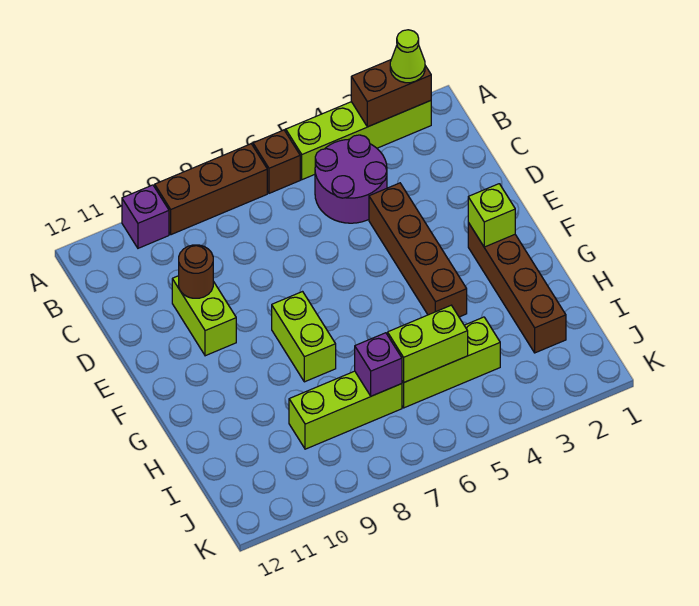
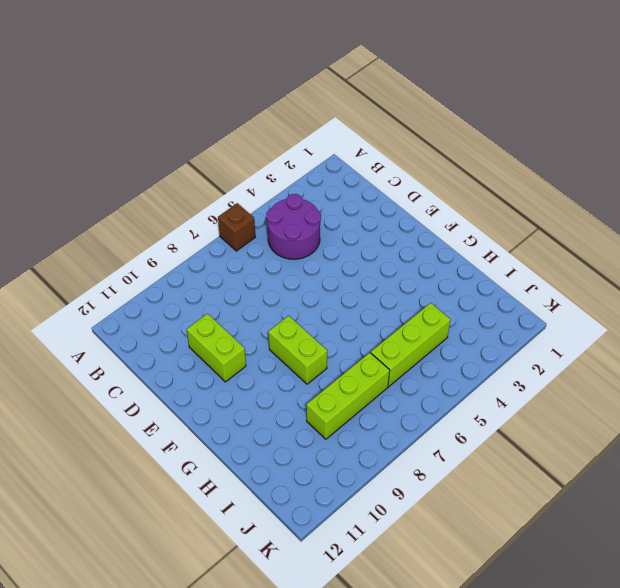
none -> lime brick A2:A5 level 1
none -> brown brick A7:A9 level 1
none -> purple brick A10 level 1

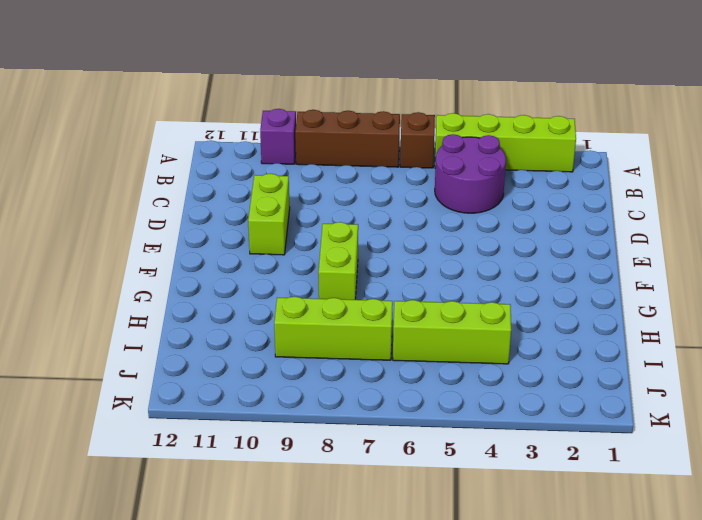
none -> brown brick D4:G4 level 1
none -> brown brick F2:I2 level 1
none -> brown brick A2:A3 level 2

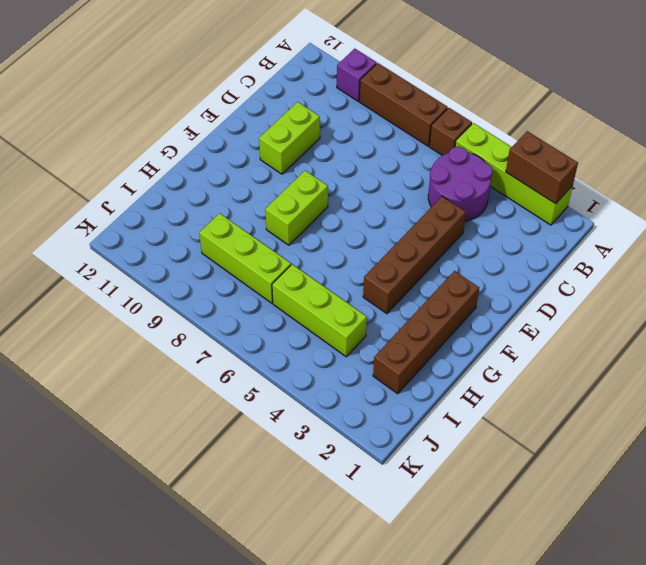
none -> brown round brick D10 level 2
none -> lime brick F2 level 2
none -> lime brick I5:I6 level 2

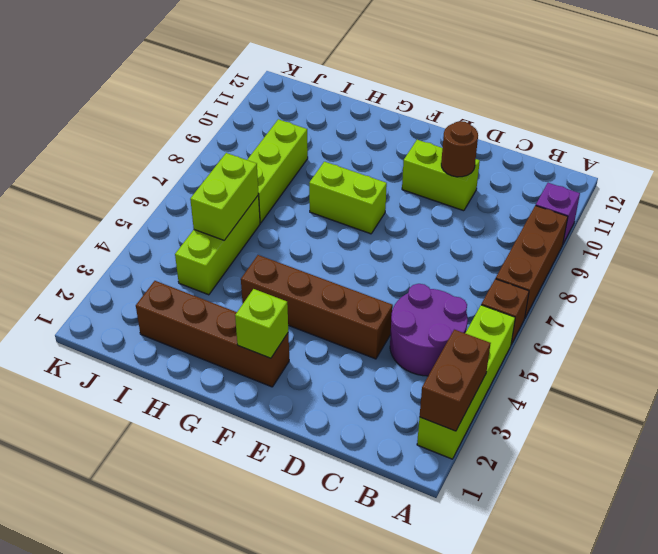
none -> purple brick I7 level 2
none -> lime cone A2 level 3

